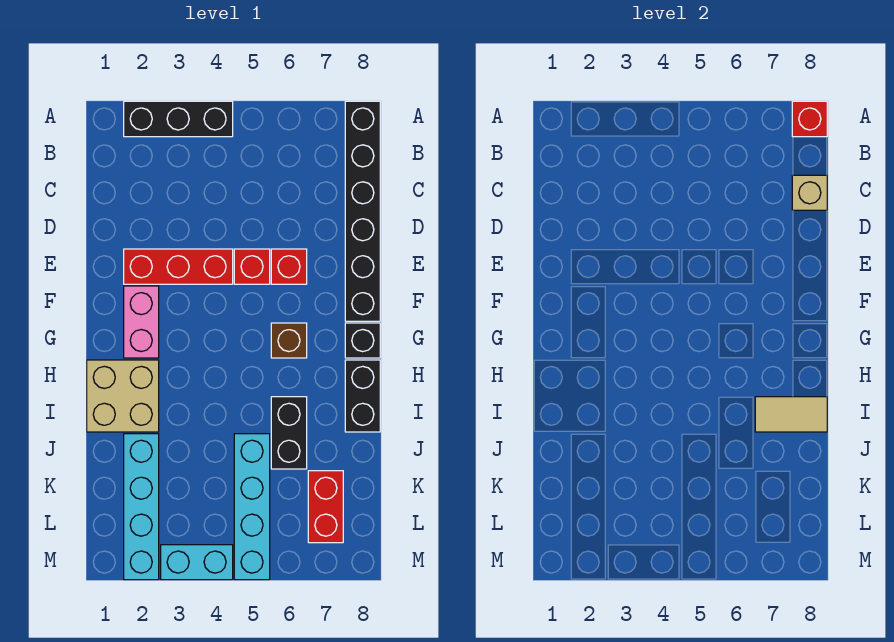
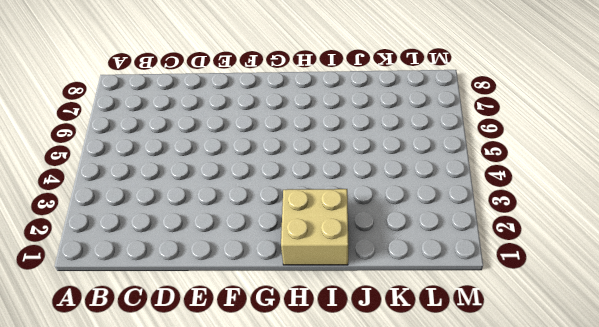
none -> black brick A2:A4 level 1
none -> black brick A8:F8 level 1
none -> red brick E2:E4 level 1

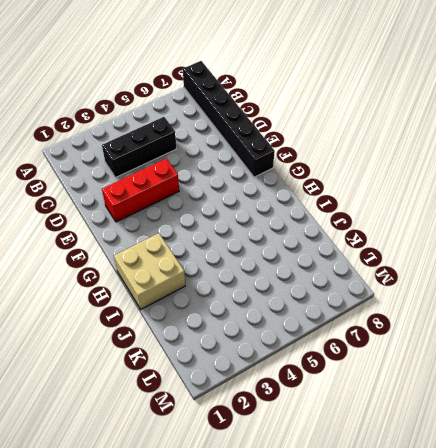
black brick C3:C5 level 1 -> black brick A2:A4 level 1
none -> red brick E5 level 1
none -> red brick E6 level 1
none -> pink brick F2:G2 level 1

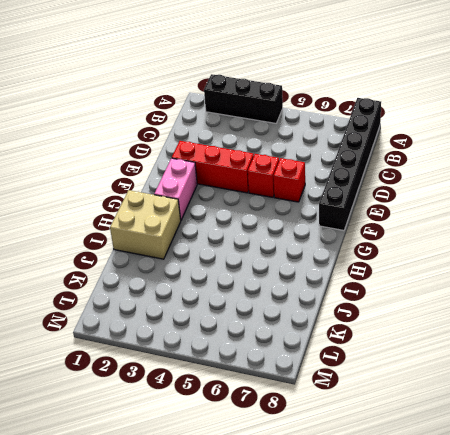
none -> brown brick G6 level 1
none -> black brick G8 level 1
none -> black brick H8:I8 level 1

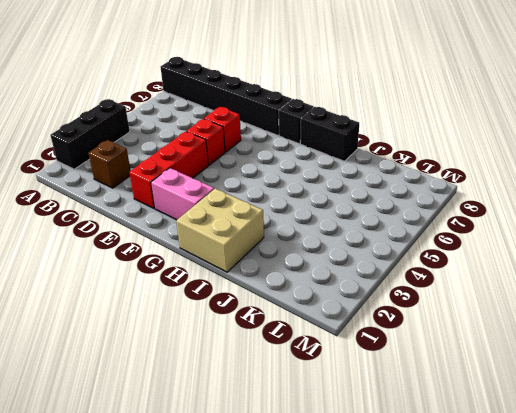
brown brick C2 level 1 -> brown brick G6 level 1
none -> black brick I6:J6 level 1
none -> cyan brick J2:M2 level 1
none -> cyan brick J5:M5 level 1

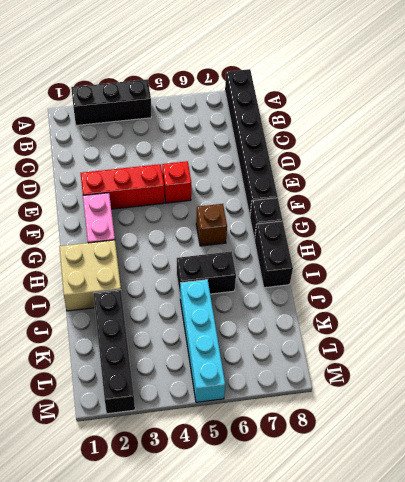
black brick I5:I6 level 1 -> black brick I6:J6 level 1
black brick J2:M2 level 1 -> cyan brick J2:M2 level 1
none -> red brick E6 level 1
none -> red brick K7:L7 level 1
none -> cyan brick M3:M4 level 1

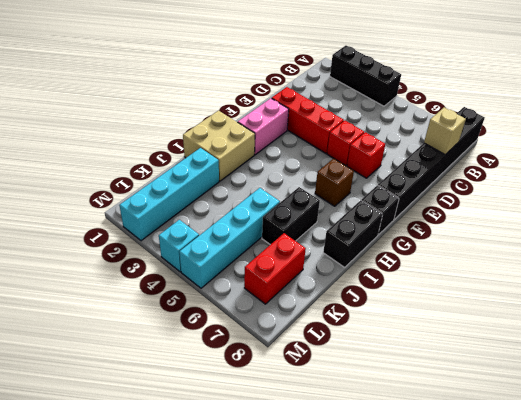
cyan brick M4 level 1 -> cyan brick M3:M4 level 1
none -> red brick A8 level 2
none -> tan tile I7:I8 level 2

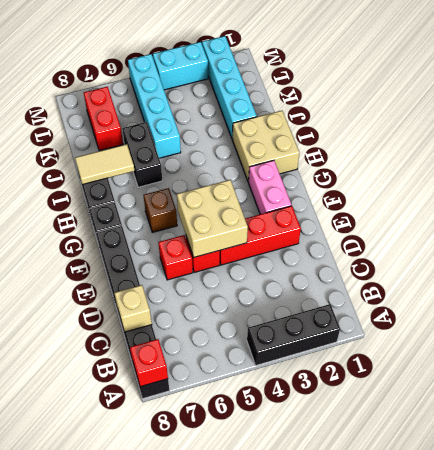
tan brick E4:F5 level 2 -> none

